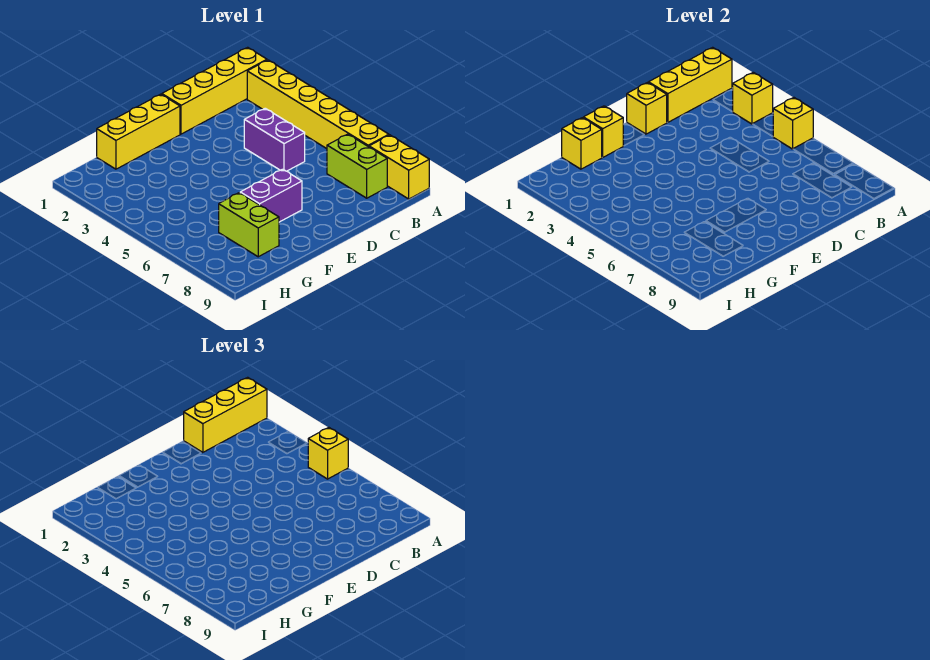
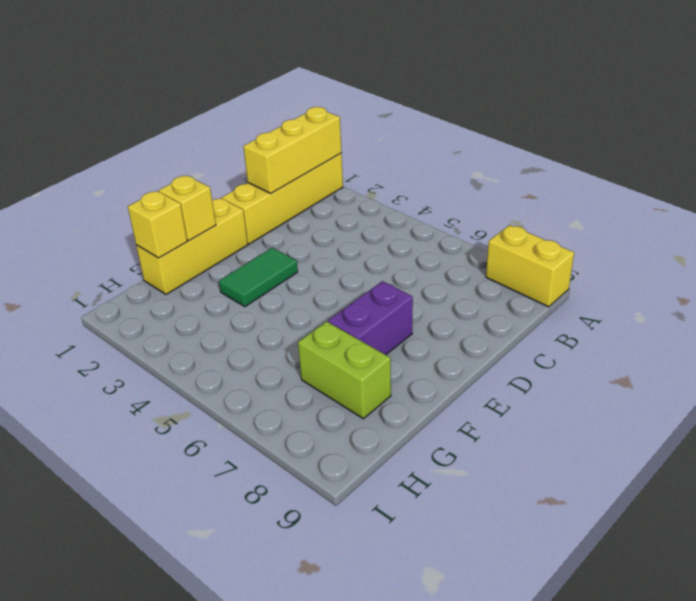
green tile E3:F3 level 1 -> none
none -> yellow brick A2:A7 level 1
none -> lime brick B7:B8 level 1
none -> purple brick C4:C5 level 1

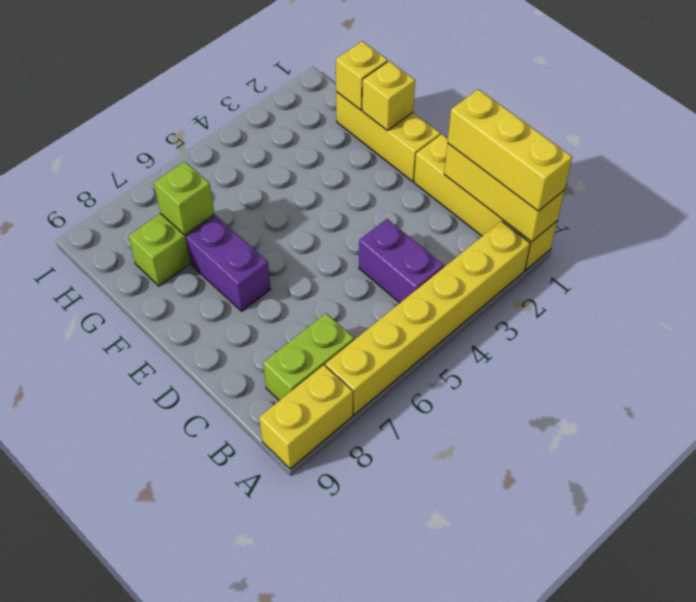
purple brick B4:C4 level 1 -> purple brick C4:C5 level 1
lime brick G7 level 2 -> none
none -> yellow brick A3 level 2
none -> yellow brick A5 level 2
none -> yellow brick D1 level 2

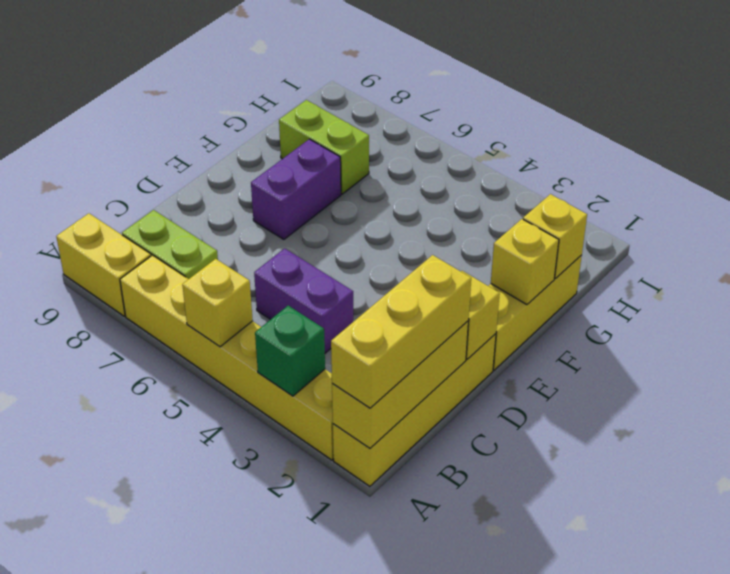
green brick A3 level 2 -> yellow brick A3 level 2
none -> yellow brick A5 level 3

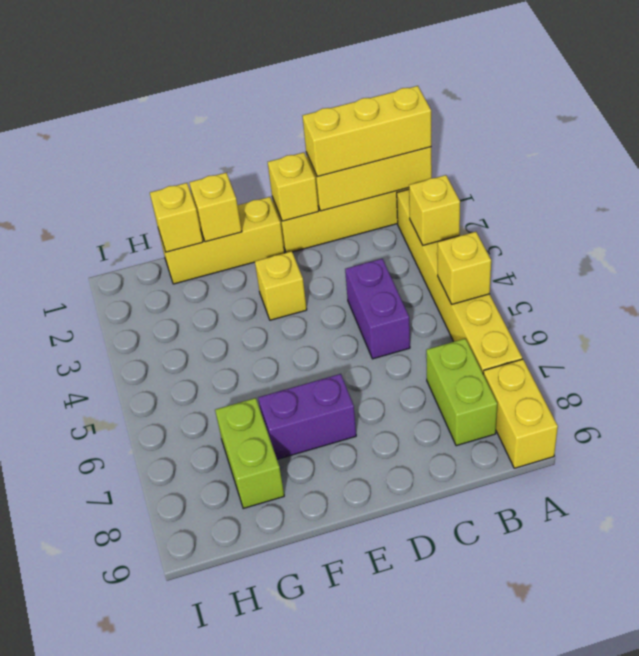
yellow brick E3 level 1 -> yellow brick A5 level 3

